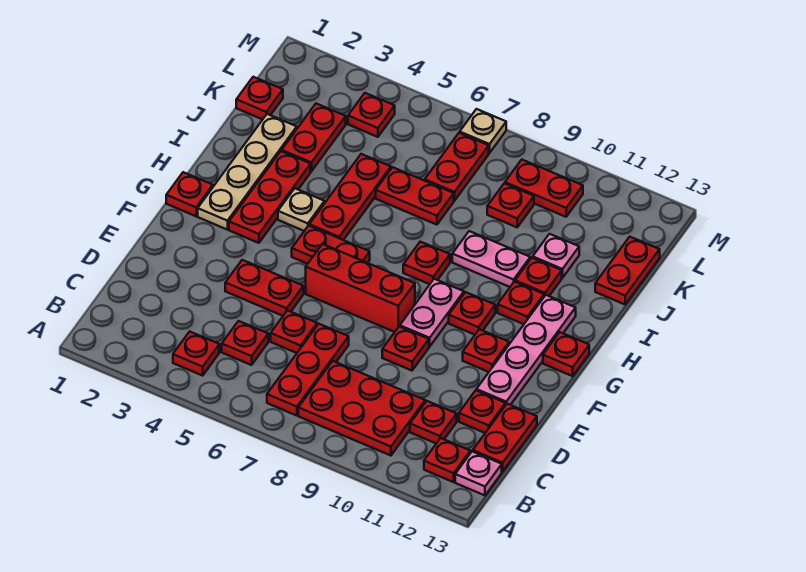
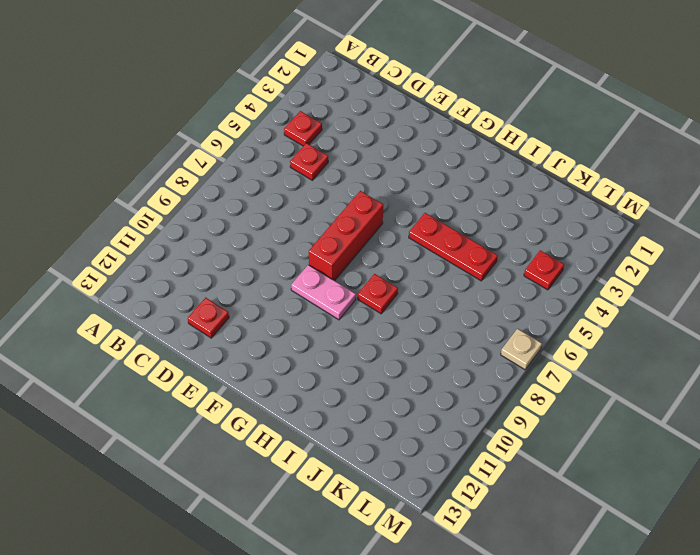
none -> red plate B7:D7 level 1
none -> red plate B8:C10 level 1
none -> red plate B12 level 1
none -> pink plate B13 level 1

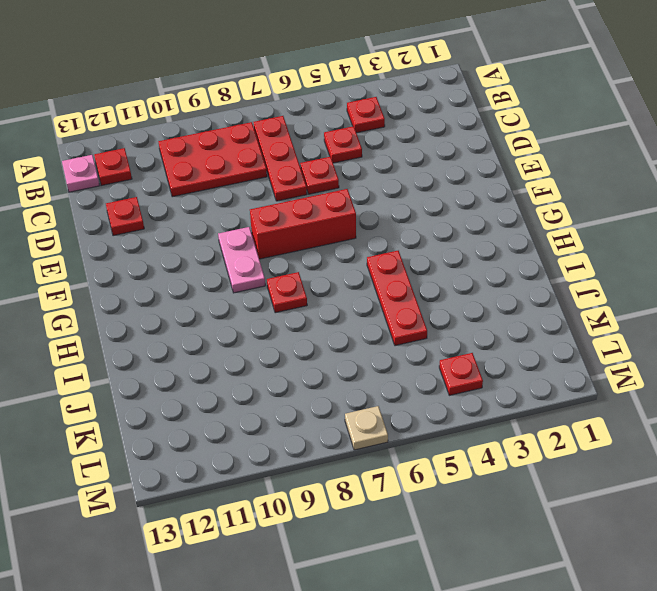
none -> red plate C11 level 1
none -> red plate C13:D13 level 1
none -> red plate E4:E5 level 1
none -> red plate E9 level 1

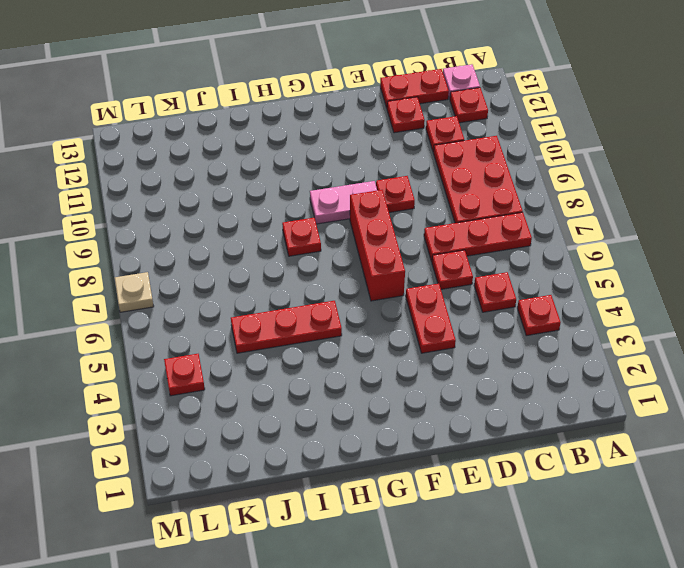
none -> pink plate E12:H12 level 1
none -> red plate F11 level 1
none -> red plate G1 level 1
none -> tan plate G2:J2 level 1

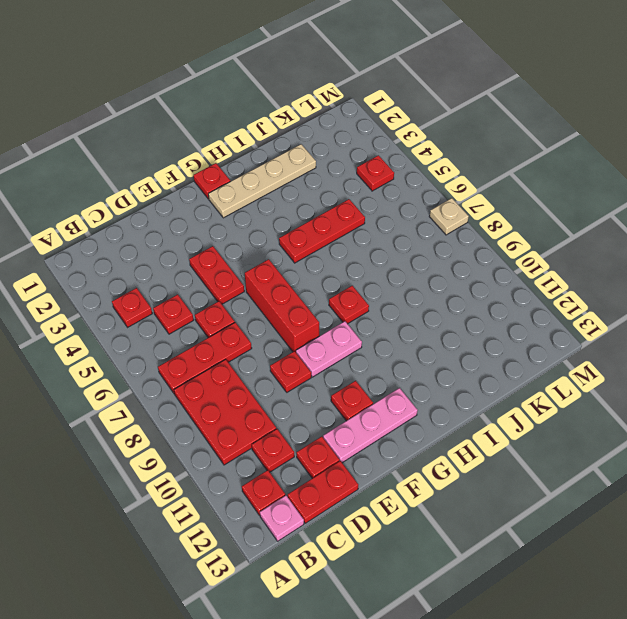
pink plate E12:G12 level 1 -> pink plate E12:H12 level 1
none -> red plate G3:I3 level 1
none -> red plate G5:G6 level 1
none -> red plate G10 level 1
none -> red plate G13 level 1

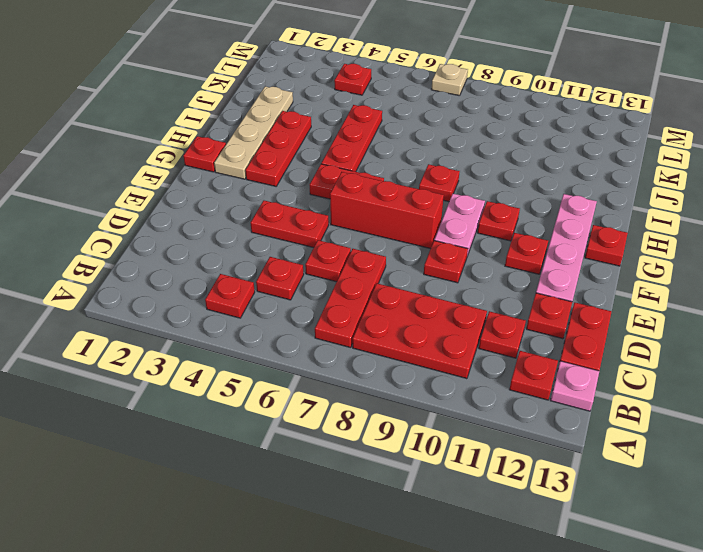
none -> tan plate H4 level 1
none -> red plate H11 level 1
none -> pink plate I9:I10 level 1
none -> red plate I11 level 1

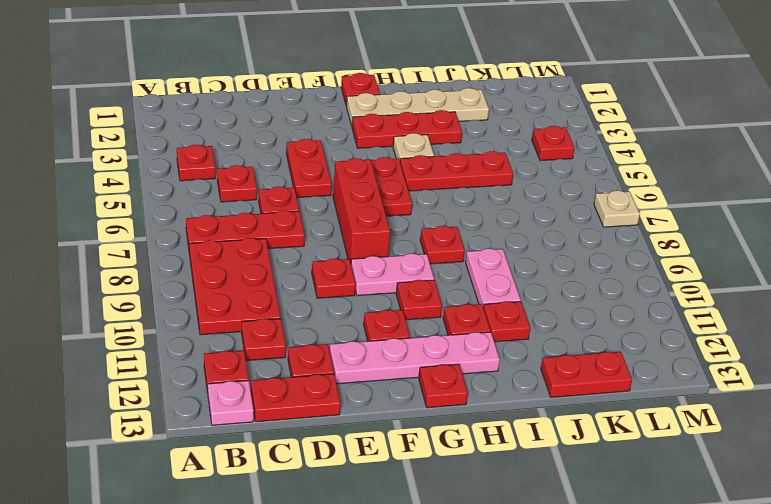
none -> red plate J3:K3 level 1
none -> red plate J6:J7 level 1
none -> pink plate J11 level 1
none -> red plate K1 level 1

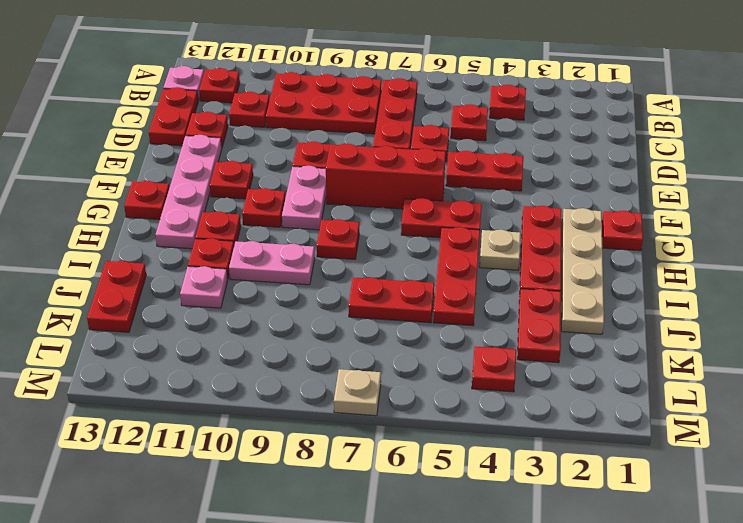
none -> red plate K1 level 1
none -> red plate K7:L7 level 1
none -> red plate K9 level 1
none -> red plate L9:L10 level 1

